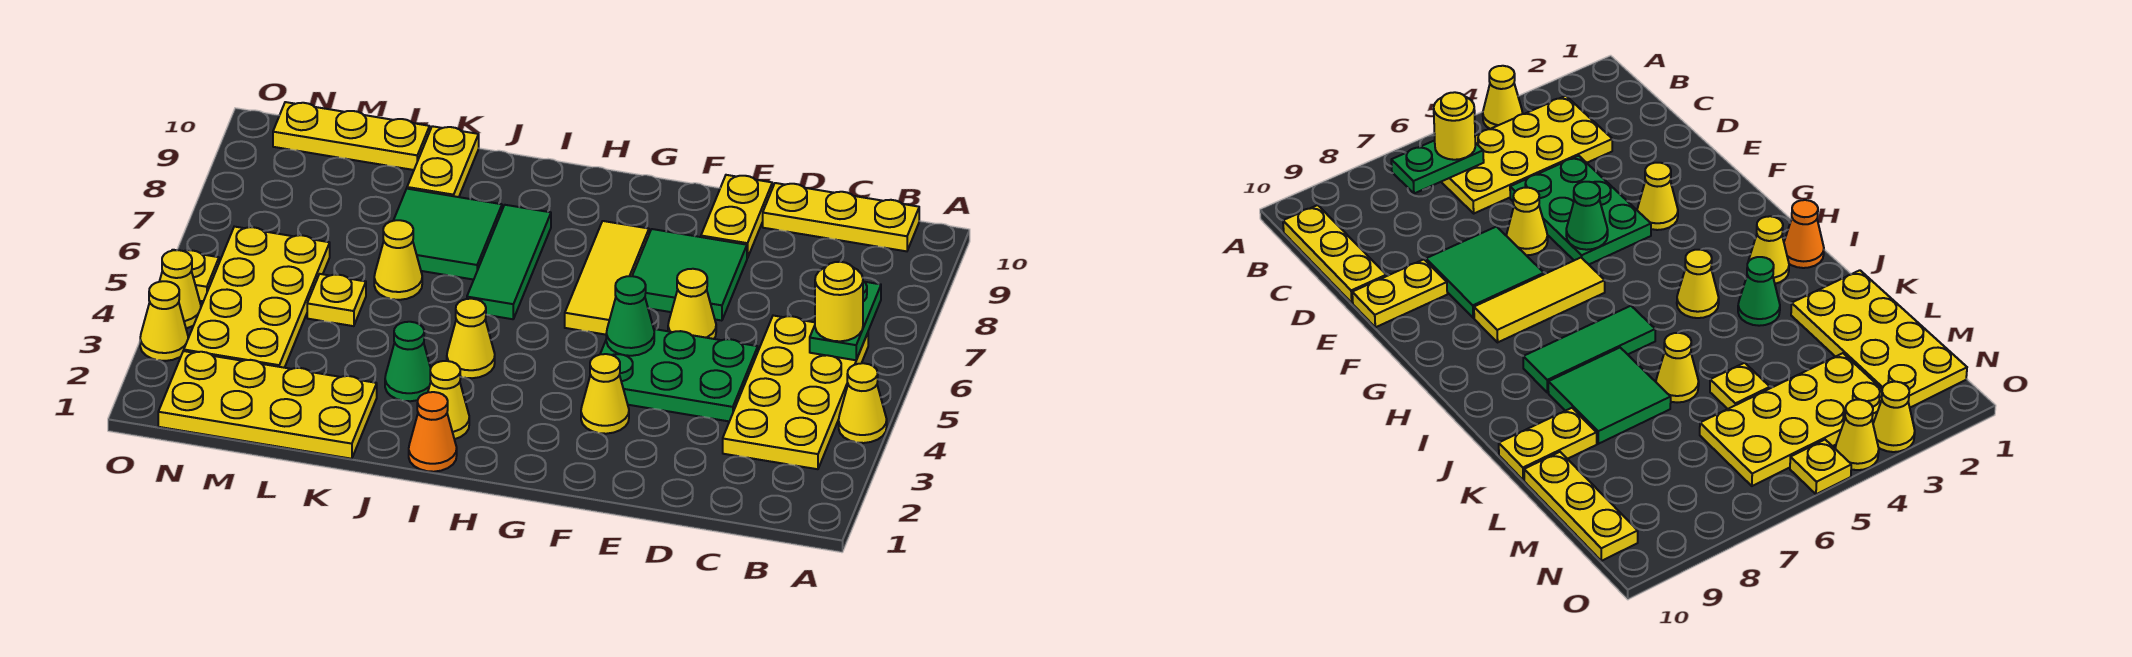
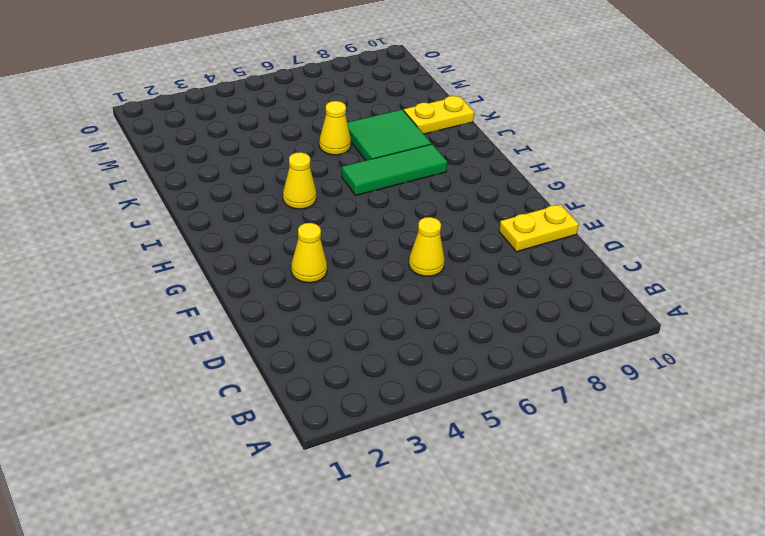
none -> yellow cone A4 level 1
none -> yellow plate B3:C6 level 1
none -> yellow plate B10:D10 level 1

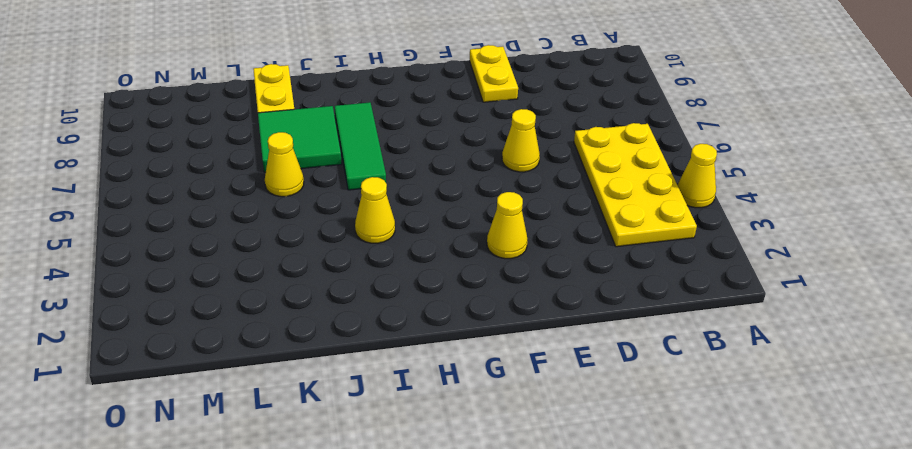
none -> yellow plate B10:D10 level 1
none -> green plate D4:F5 level 1
none -> green tile E7:F8 level 1

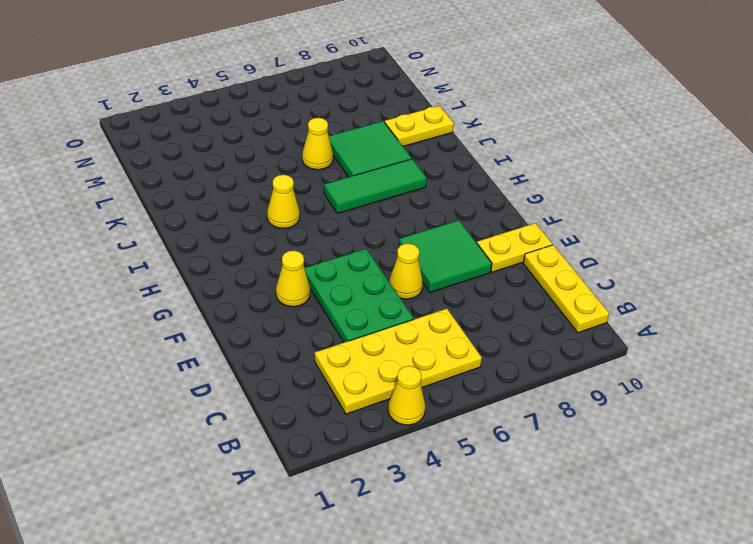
none -> yellow tile G6:G8 level 1
none -> orange cone I1 level 1
none -> yellow cone I2 level 1

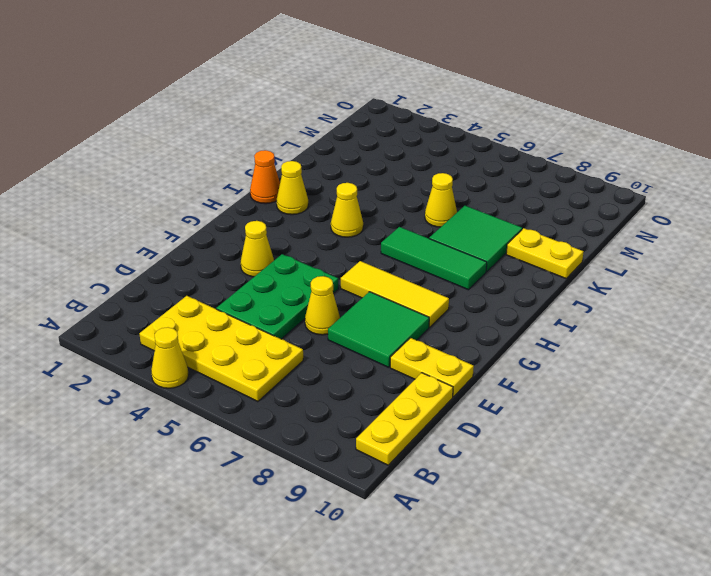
none -> green cone J3 level 1
none -> yellow plate K1:N2 level 1
none -> yellow plate L5 level 1

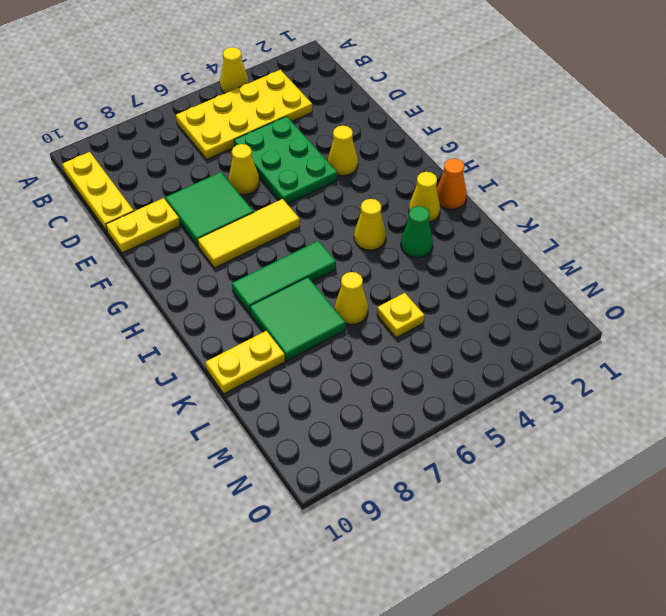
none -> yellow plate K1:N2 level 1
none -> yellow plate L10:N10 level 1
none -> yellow plate M3:N6 level 1

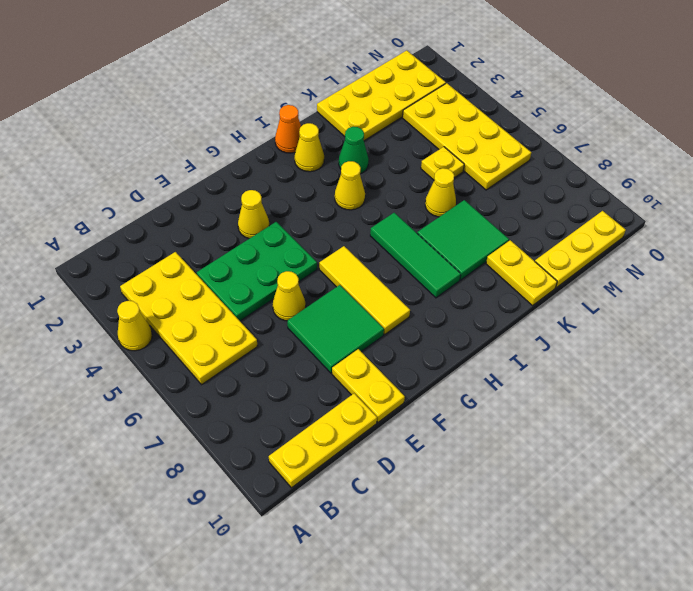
none -> yellow cone O3 level 1
none -> yellow cone O4 level 1
none -> yellow plate O5 level 1

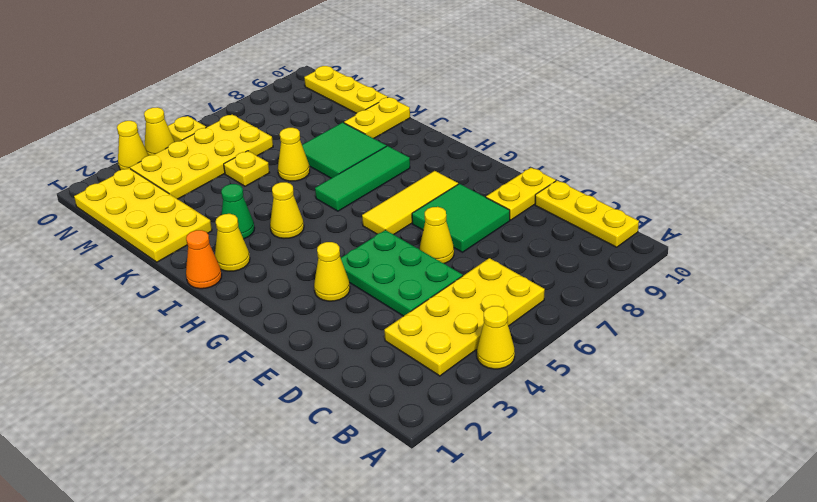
none -> green plate B6:B7 level 2
none -> green cone F5 level 2
none -> yellow round brick B6 level 3

